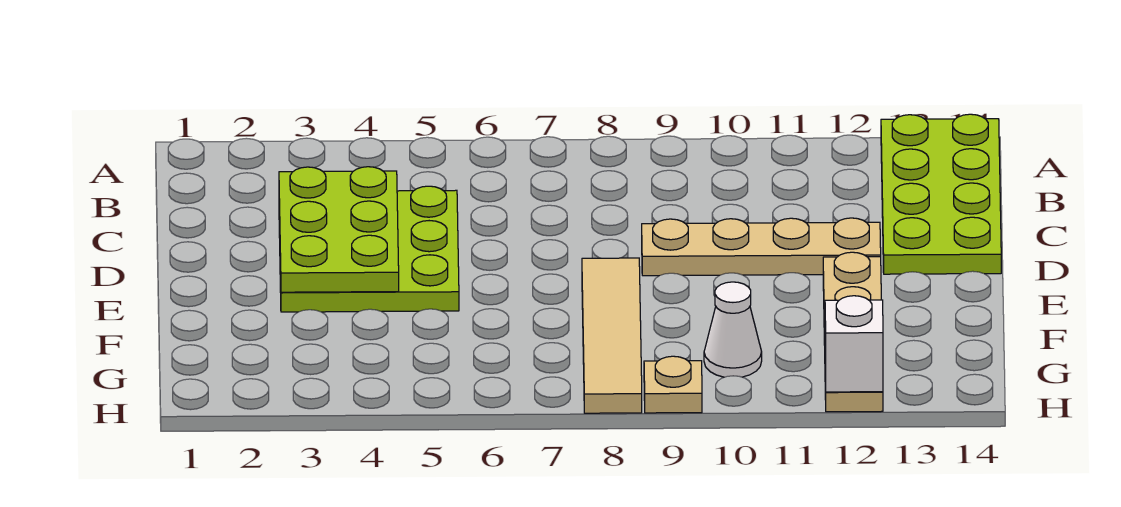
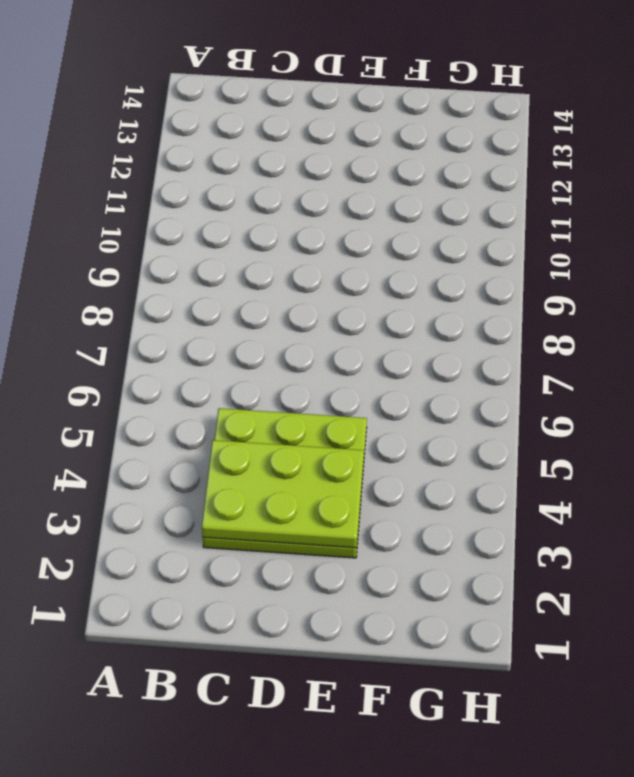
none -> lime plate A13:D14 level 1
none -> tan plate D9:D12 level 1

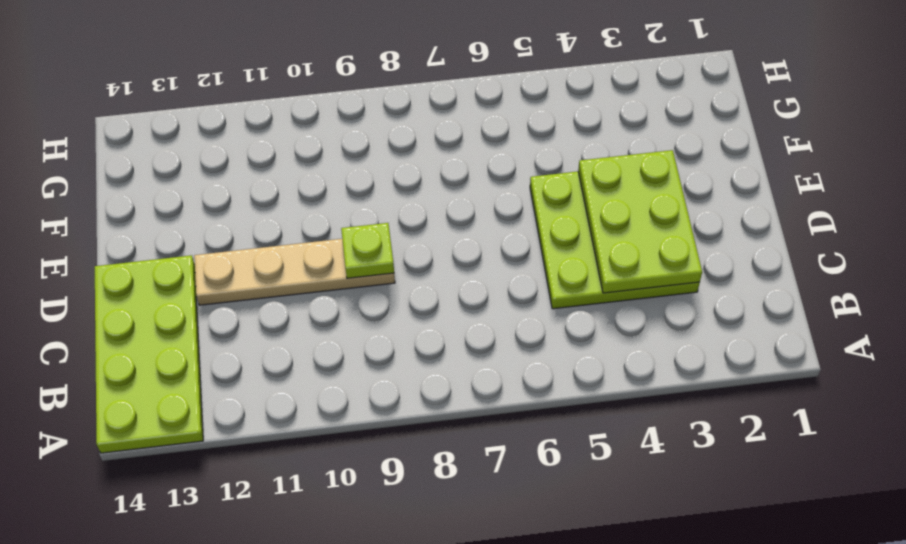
lime plate D9 level 2 -> none
none -> tan tile E8:H8 level 1
none -> tan plate E12:H12 level 1

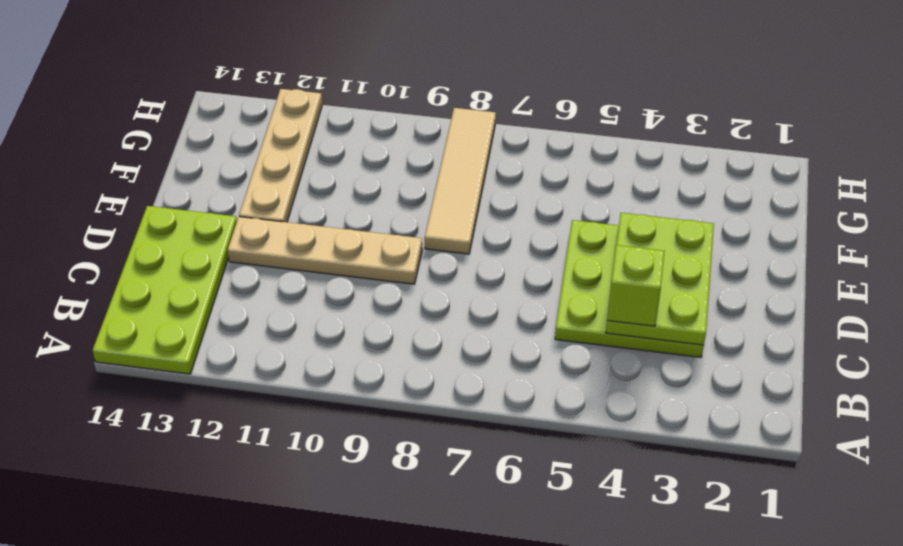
lime brick C4 level 3 -> none
none -> white cone G10 level 1
none -> tan plate H9 level 1

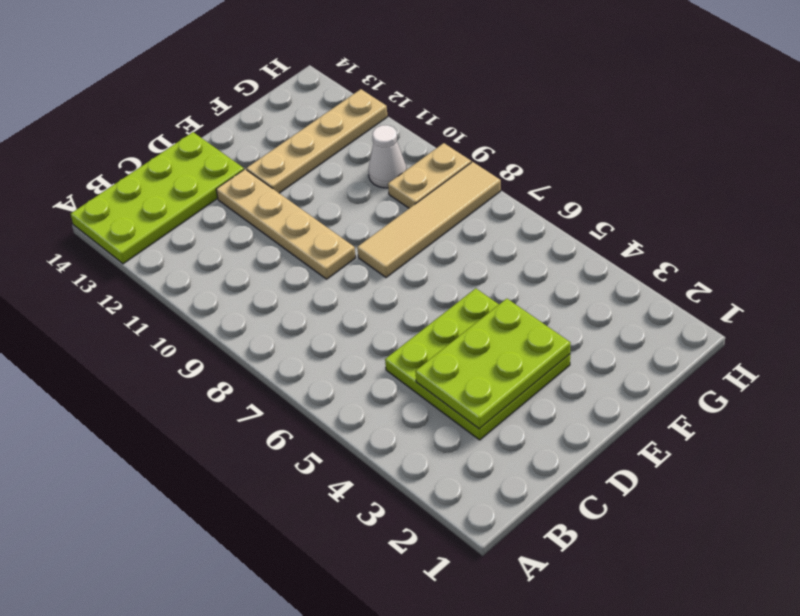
tan plate G9:H9 level 1 -> tan plate H9 level 1
none -> white brick H12 level 2

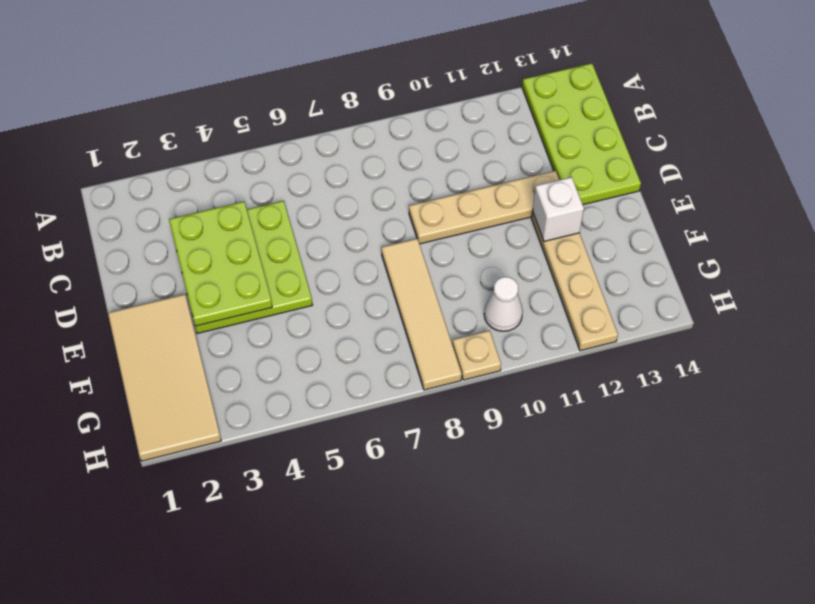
tan tile E1:H2 level 1 -> none
white brick E12 level 2 -> white brick H12 level 2

